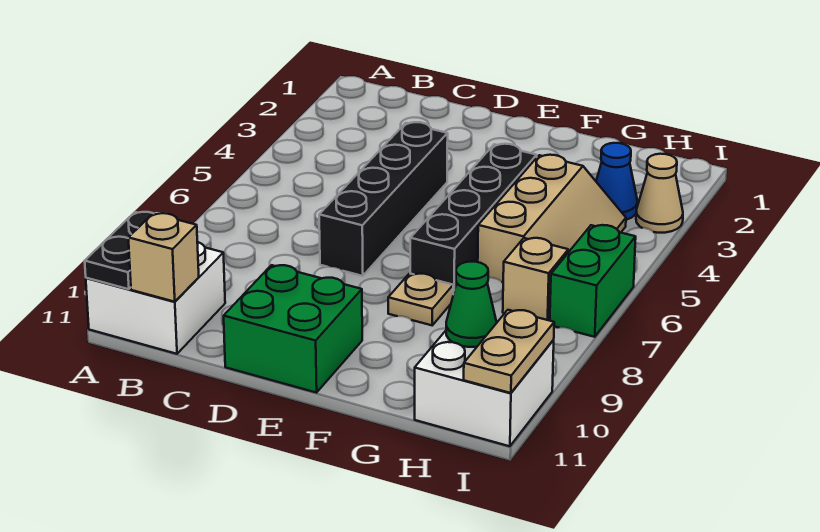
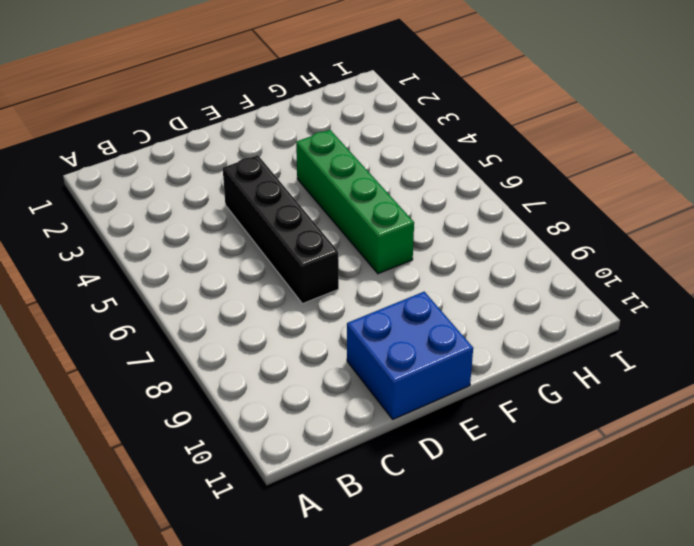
blue brick D10:E11 level 1 -> green brick D10:E11 level 1
green brick F4:F7 level 1 -> black brick F4:F7 level 1
none -> white brick A10:B11 level 1
none -> tan plate F8 level 1
none -> tan slope G4:H6 level 1 top G

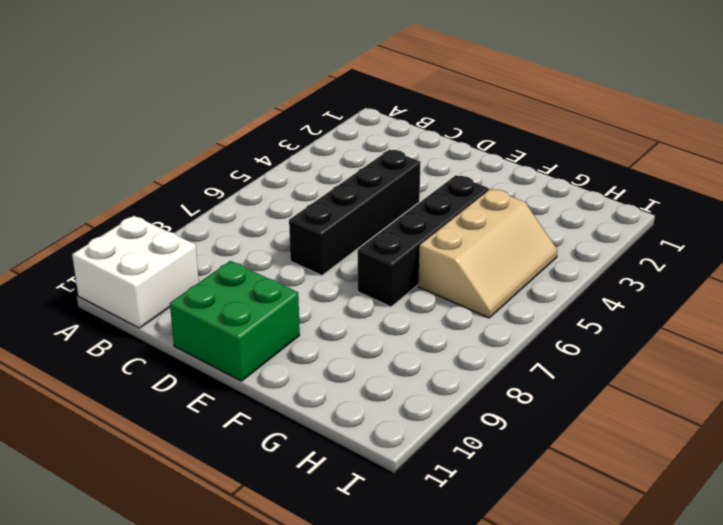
none -> tan plate F8 level 1
none -> blue cone H3 level 1
none -> tan brick H7 level 1

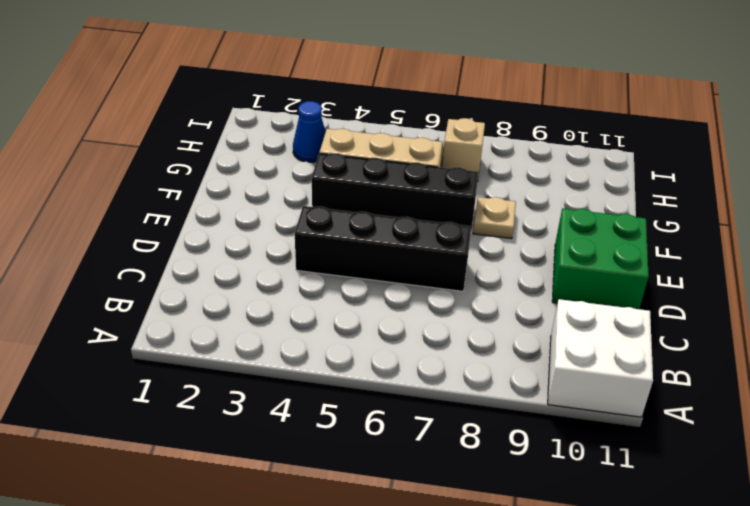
none -> white brick H10:I11 level 1
none -> tan cone I3 level 1
none -> green brick I6:I7 level 1

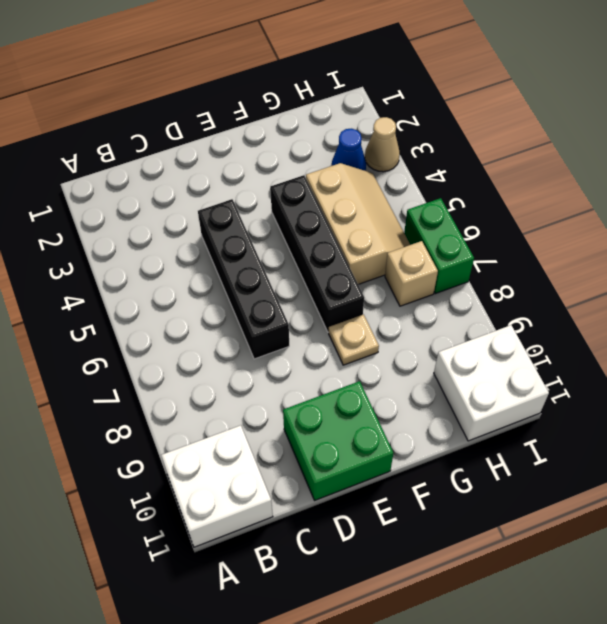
none -> black plate A10:A11 level 2
none -> tan brick B11 level 2
none -> green cone H10 level 2

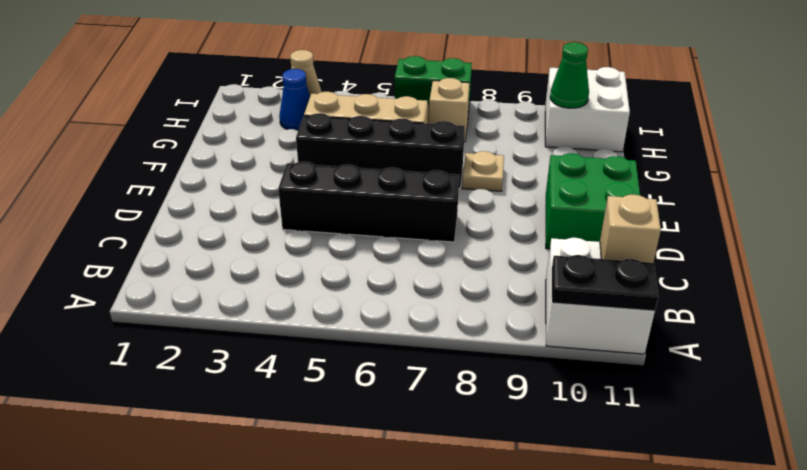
none -> tan plate I10:I11 level 2

